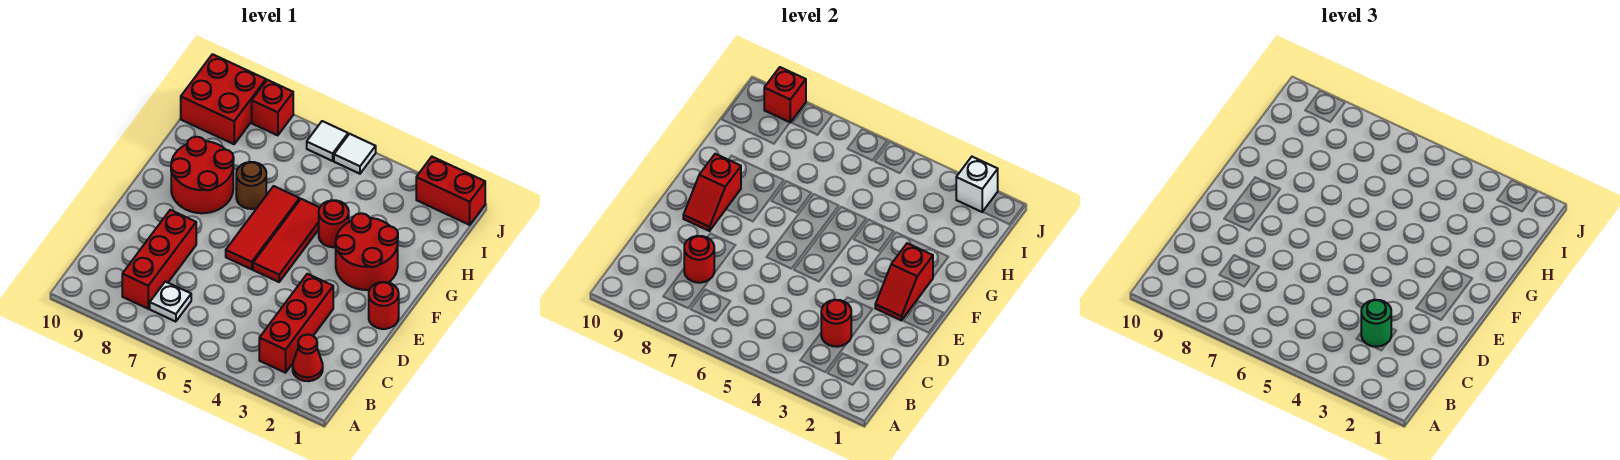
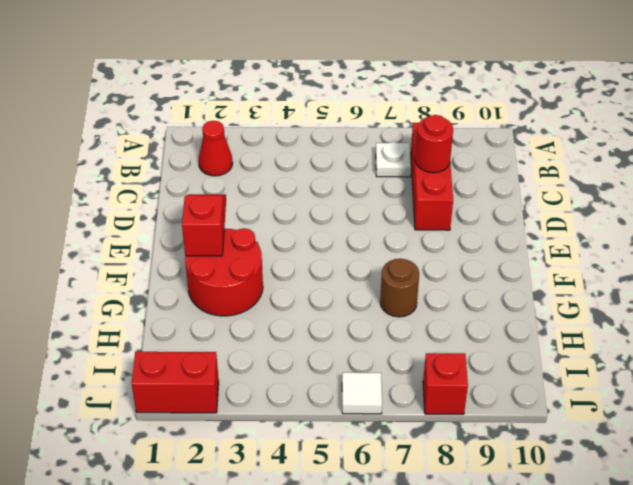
none -> red brick B3:D3 level 1
none -> red round brick E1 level 1
none -> red tile E5:G5 level 1

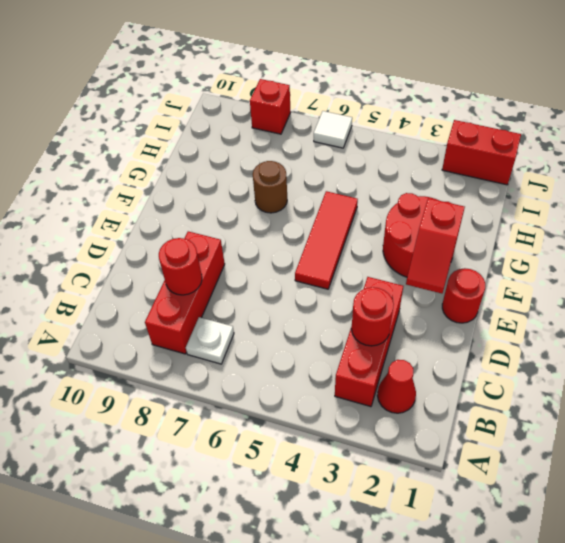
none -> red tile E6:G6 level 1
none -> red round brick F8:G9 level 1
none -> red round brick G4 level 1

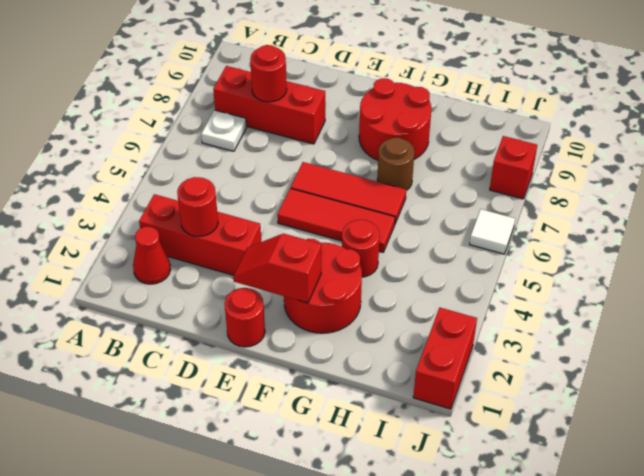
none -> red brick I9:J10 level 1
none -> white tile J5 level 1
none -> red slope E9:F9 level 2 top F

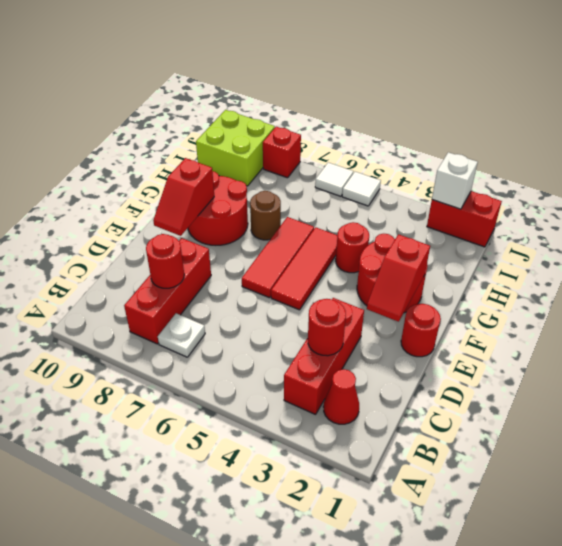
lime brick I9:J10 level 1 -> red brick I9:J10 level 1
none -> red brick J9 level 2
none -> green round brick C3 level 3

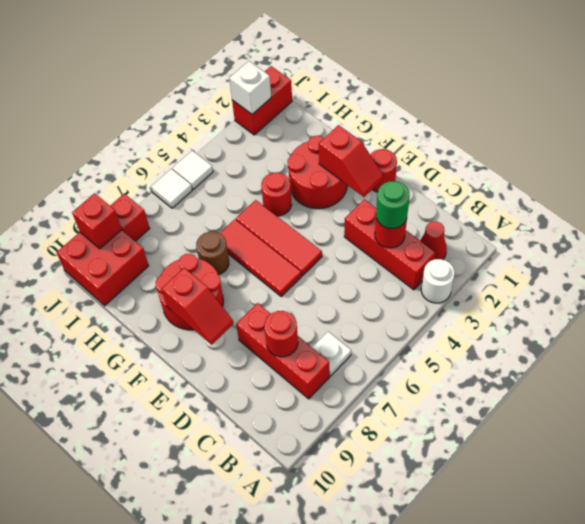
white round brick A3 level 1 -> none

